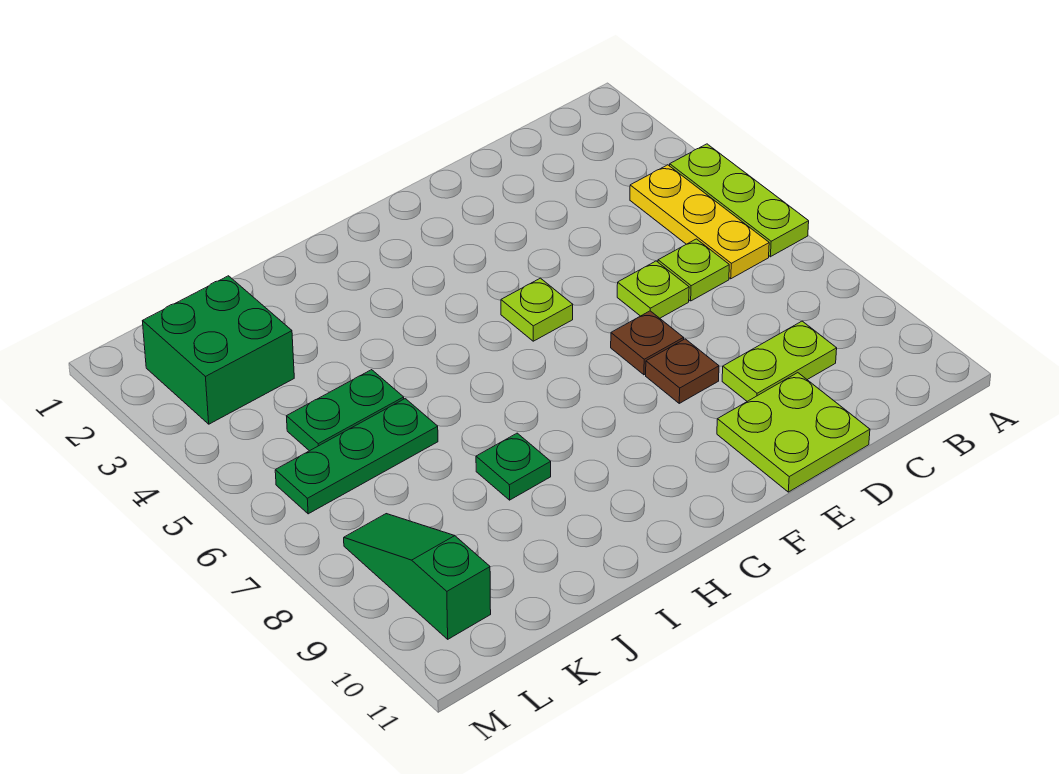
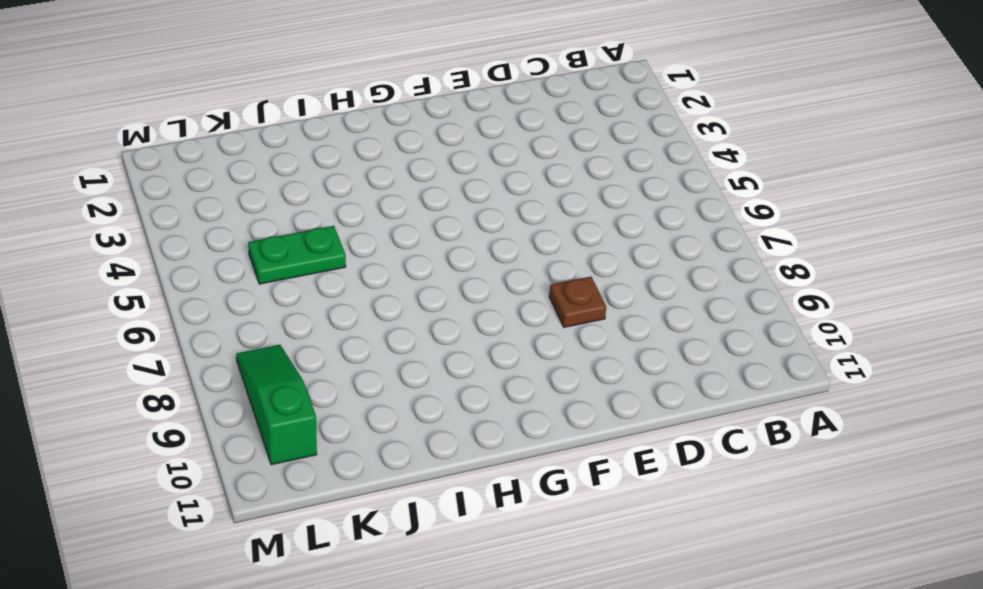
none -> lime plate A4:A6 level 1
none -> yellow plate B4:B6 level 1
none -> lime plate C6 level 1

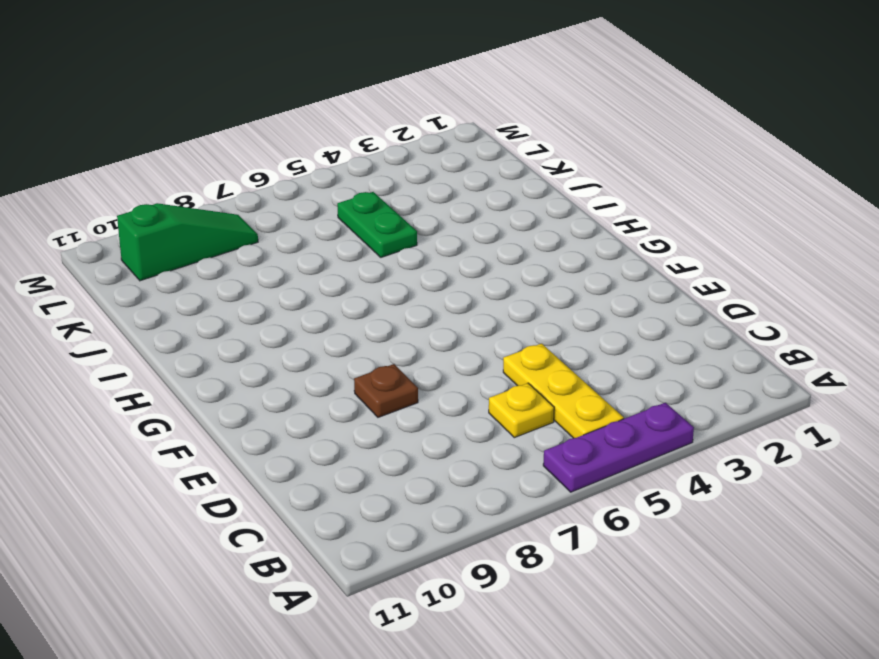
purple plate A4:A6 level 1 -> lime plate A4:A6 level 1
yellow plate B5:D5 level 1 -> yellow plate B4:B6 level 1
yellow plate C6 level 1 -> lime plate C6 level 1
none -> lime plate C9:D9 level 1
none -> lime plate D6 level 1
none -> lime plate D10:E11 level 1

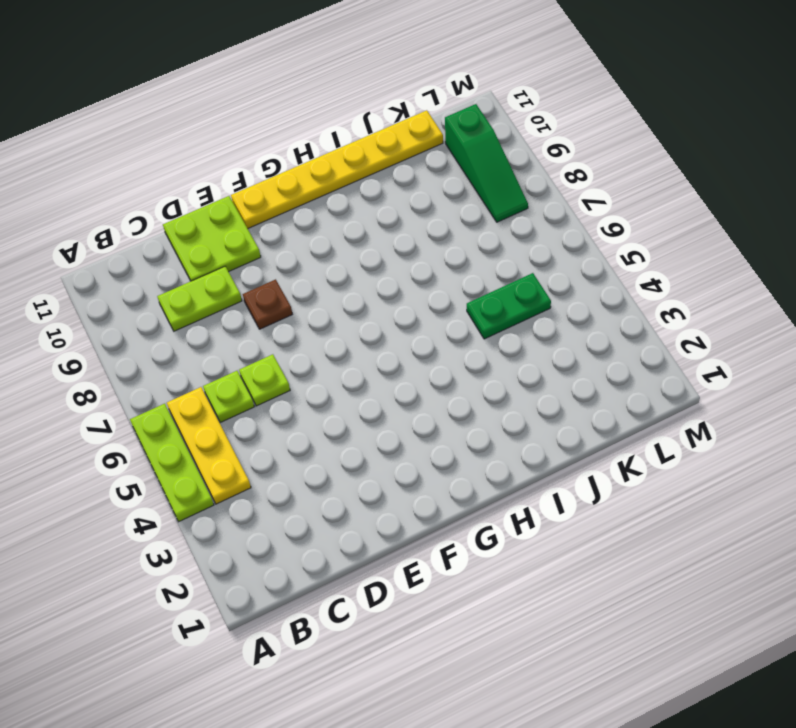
yellow plate F11:K11 level 1 -> none
none -> brown plate E7 level 1
none -> lime plate F5 level 1
none -> green plate I8 level 1

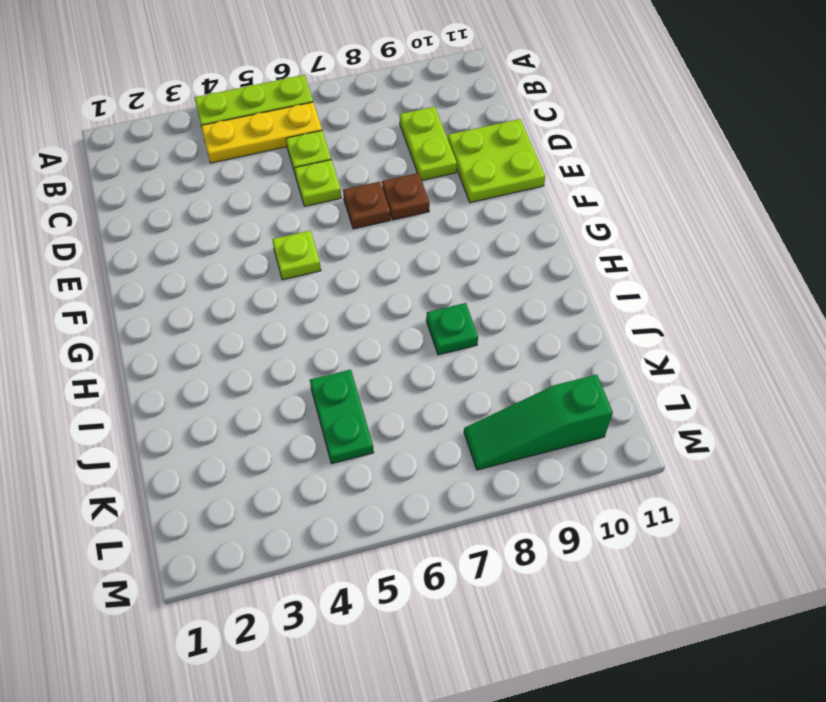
none -> green plate J6:L6 level 1
none -> green brick K2:L3 level 1

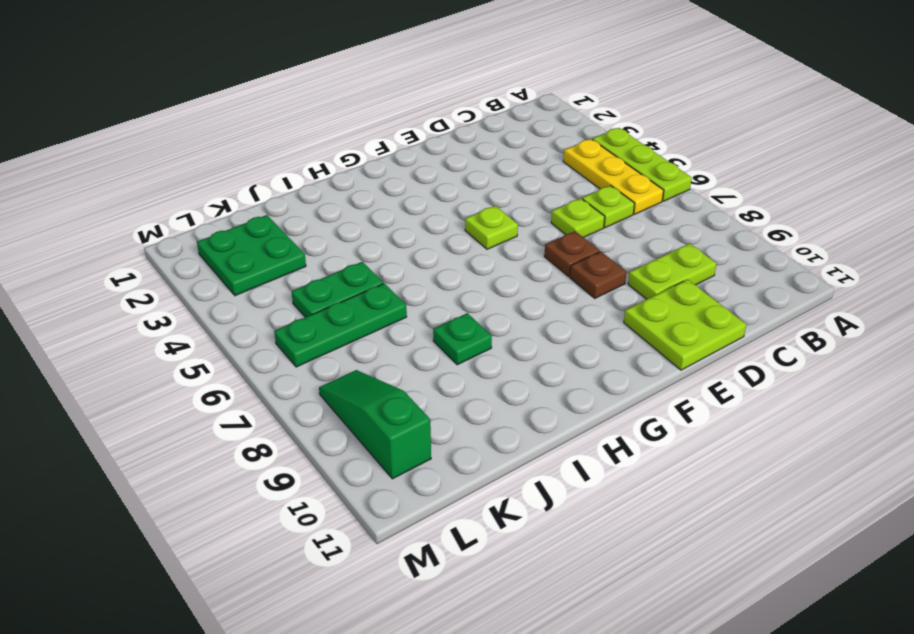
green plate K2:L3 level 1 -> green brick K2:L3 level 1

